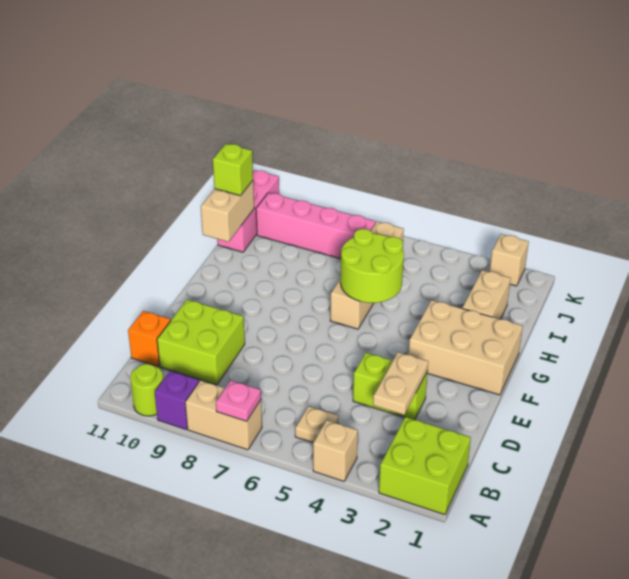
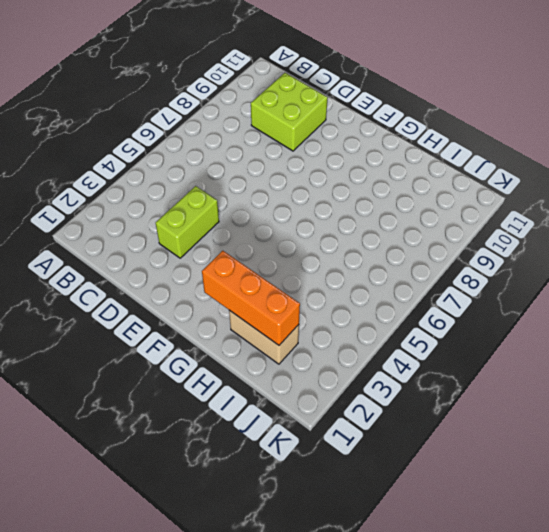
orange brick G2:I2 level 2 -> none
none -> lime brick A1:B2 level 1
none -> tan brick A4 level 1
none -> tan brick A7:A8 level 1

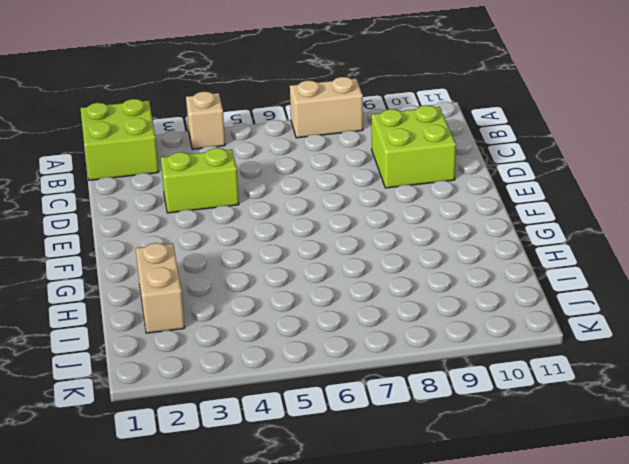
none -> purple brick A9 level 1
none -> lime round brick A10 level 1
none -> tan plate B5 level 1

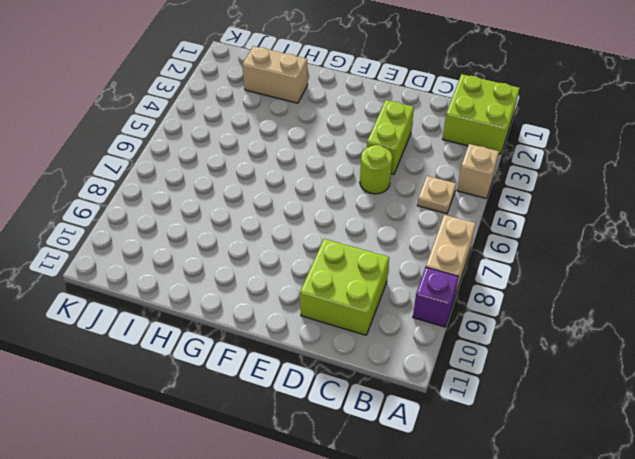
lime round brick D5 level 1 -> lime round brick A10 level 1
none -> orange brick C11 level 1
none -> tan brick F1:G3 level 1
none -> tan brick G6:J6 level 1

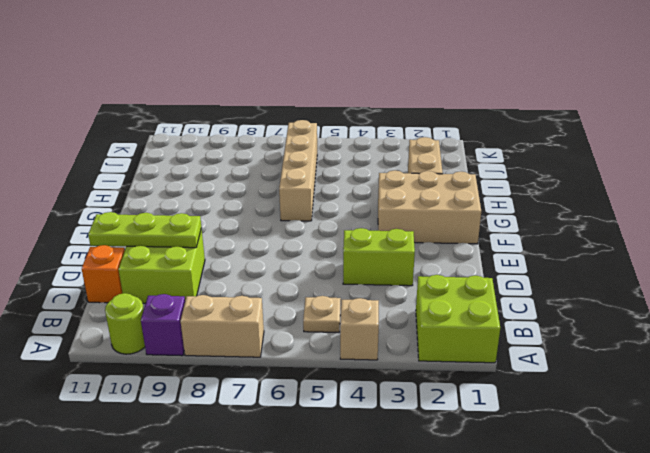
lime plate D9:D11 level 2 -> none
none -> pink brick I11:K11 level 1
none -> pink brick J7:J10 level 1
none -> tan brick K2 level 1

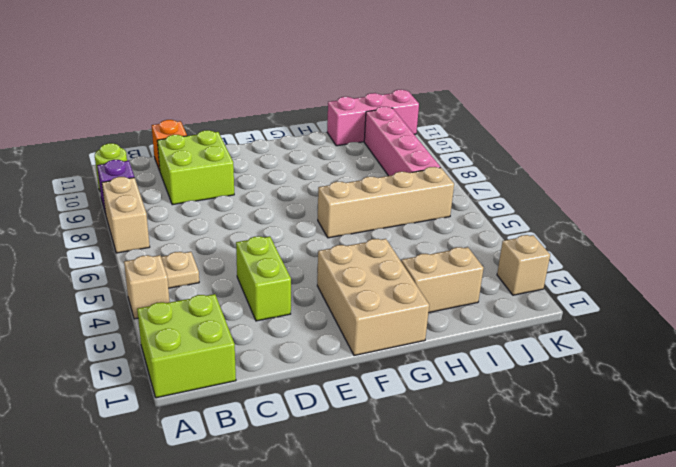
none -> pink plate A7 level 2
none -> tan plate C3:D3 level 2
none -> lime round brick G5:H6 level 2

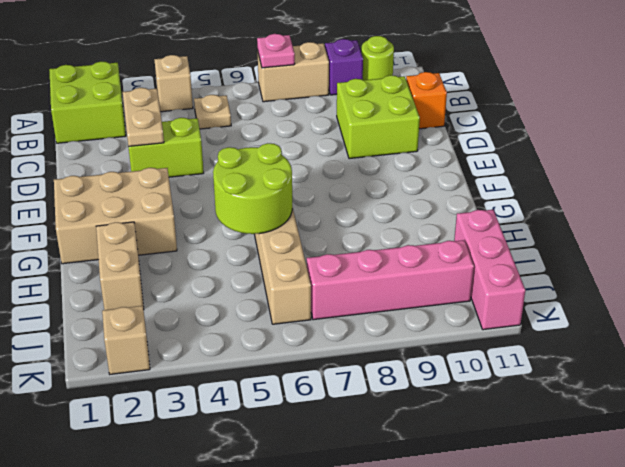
none -> tan brick H11:I11 level 2
none -> lime brick I11 level 3

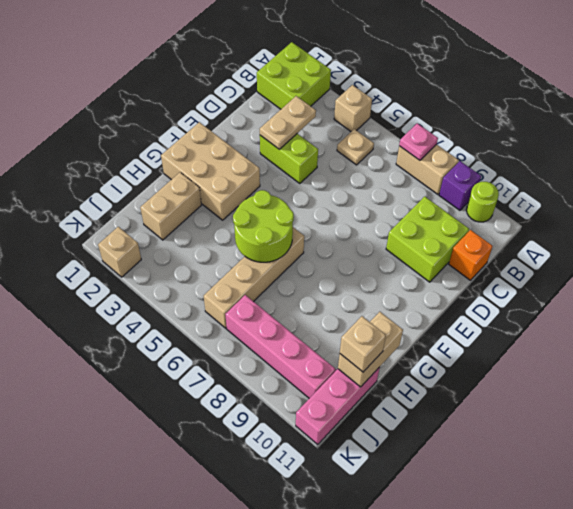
tan brick I11 level 3 -> lime brick I11 level 3

